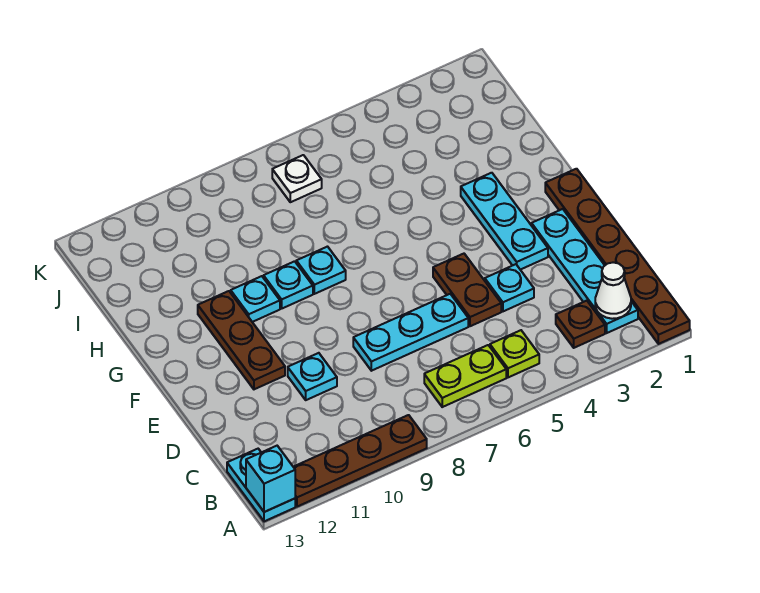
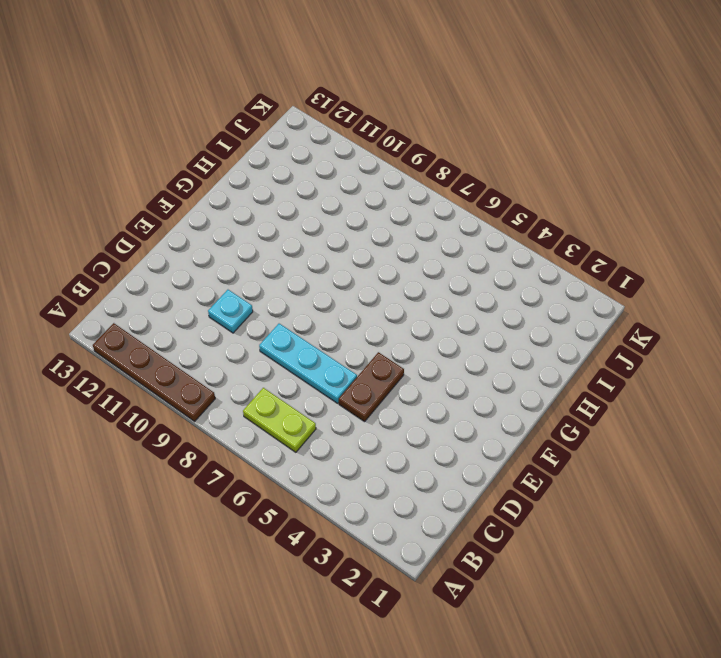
none -> brown plate A1:F1 level 1
none -> cyan plate A13:B13 level 1
none -> cyan plate B2:E2 level 1

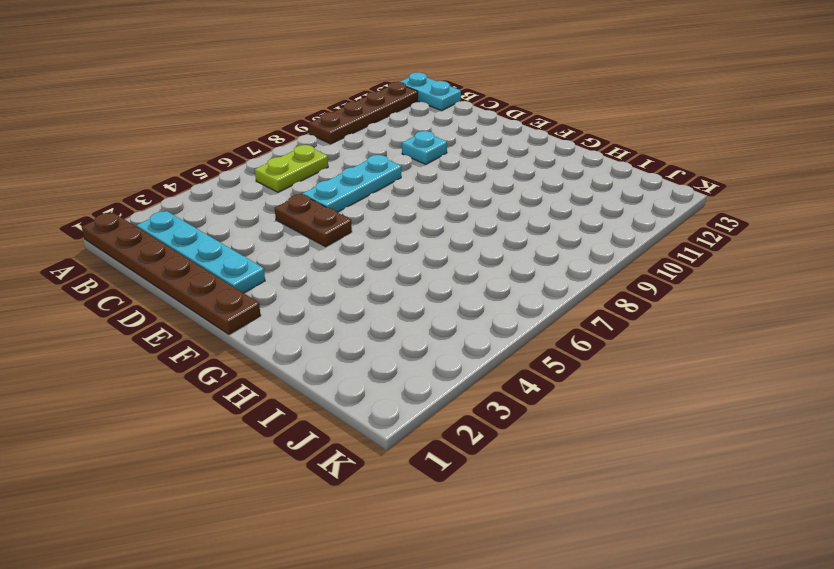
none -> brown plate B3 level 1
none -> lime plate B5 level 1
none -> cyan plate D4 level 1

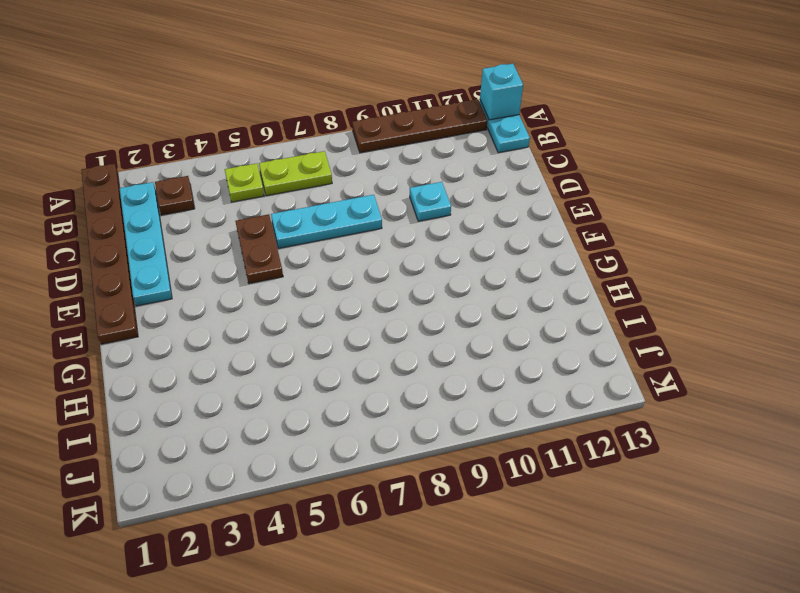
none -> cyan plate D4 level 1
none -> cyan plate E3:G3 level 1
none -> brown plate E11:G11 level 1

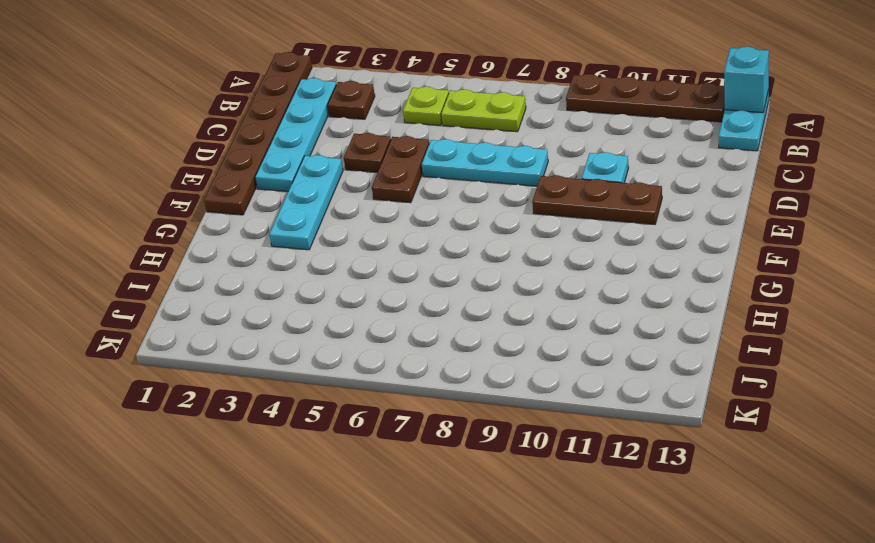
brown plate D4 level 1 -> cyan plate D4 level 1
brown plate E9:E11 level 1 -> brown plate E11:G11 level 1
none -> cyan plate G8 level 1
none -> cyan plate G9 level 1
none -> cyan plate G10 level 1

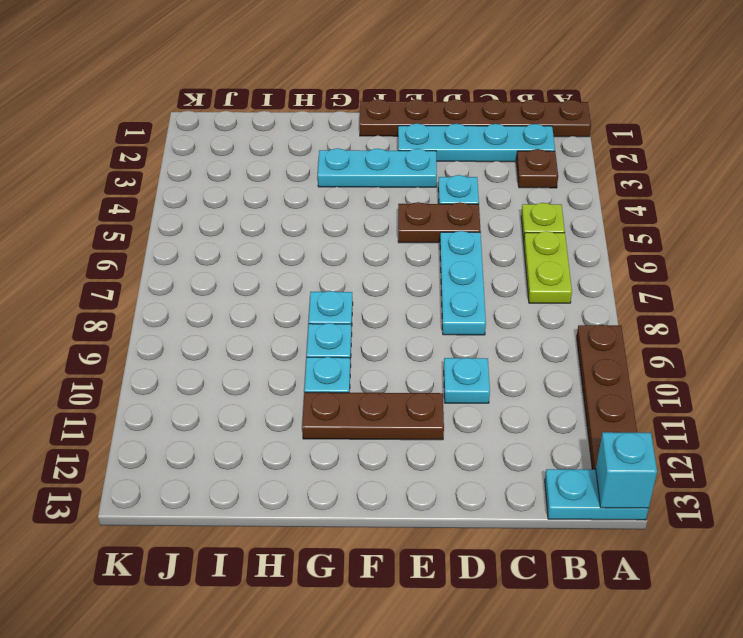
none -> white plate J7 level 1
none -> white cone B2 level 2

